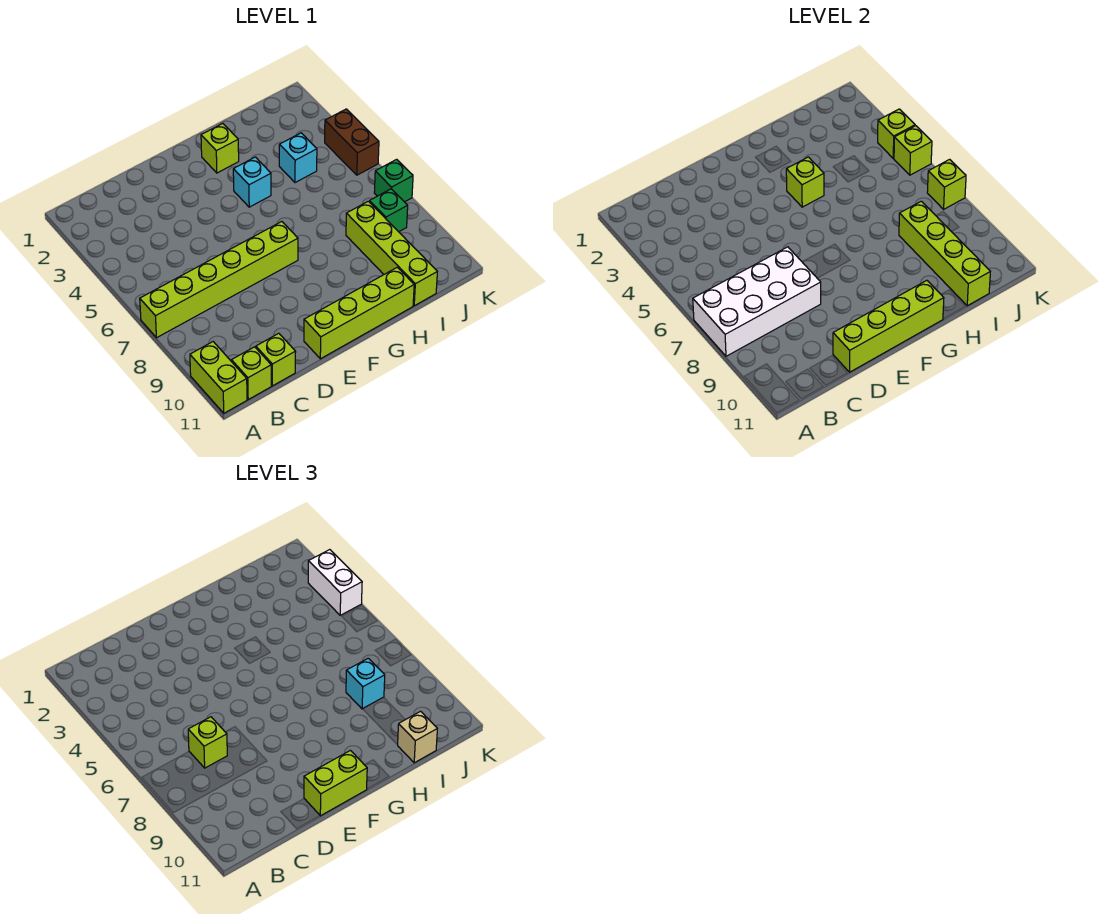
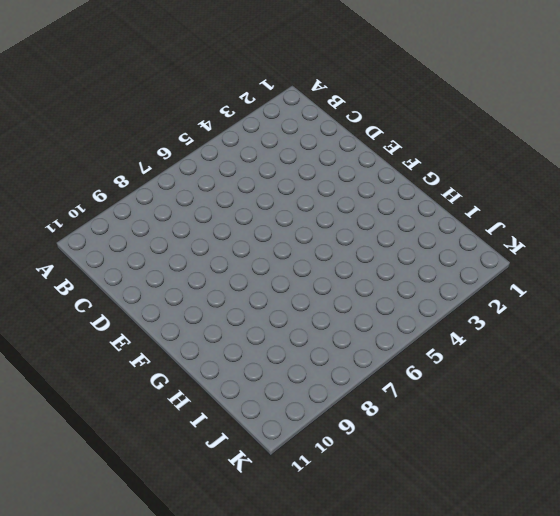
none -> lime brick A7:F7 level 1
none -> lime brick A10:A11 level 1
none -> lime brick B11 level 1

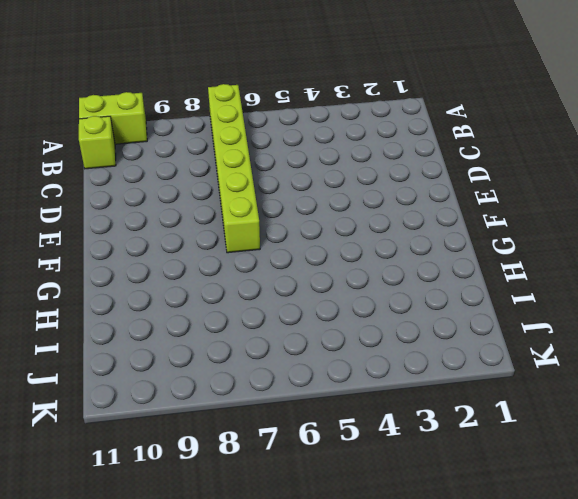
none -> lime brick C11 level 1
none -> lime brick E11:H11 level 1
none -> lime brick G2 level 1

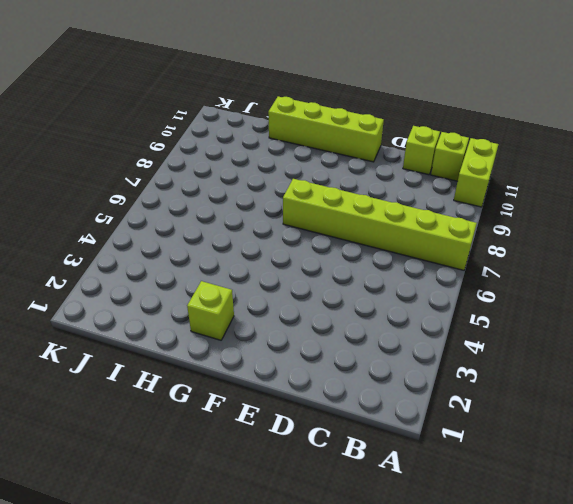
none -> cyan brick G4 level 1
none -> cyan brick I4 level 1
none -> lime brick I8:I11 level 1

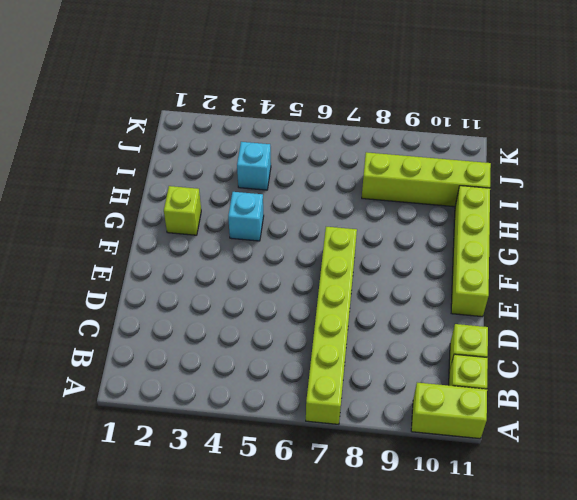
none -> green brick J8 level 1
none -> brown brick K4:K5 level 1
none -> green brick K7 level 1

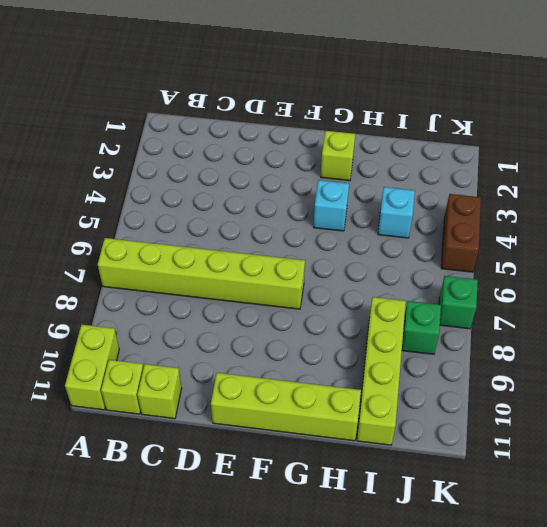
none -> white brick A7:D8 level 2
none -> lime brick D11:G11 level 2
none -> lime brick G4 level 2

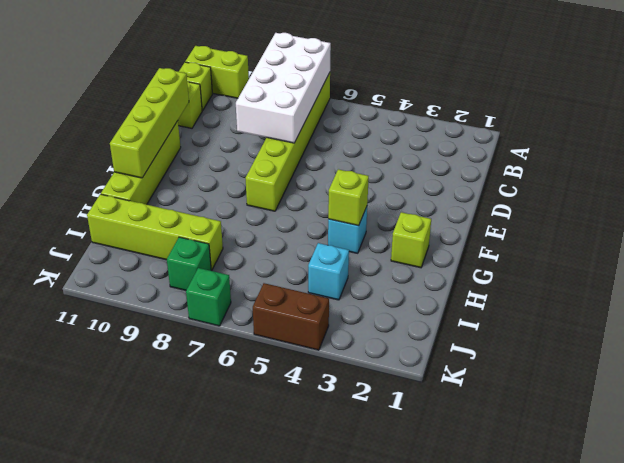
none -> lime brick I8:I11 level 2
none -> lime brick K4 level 2
none -> lime brick K5 level 2

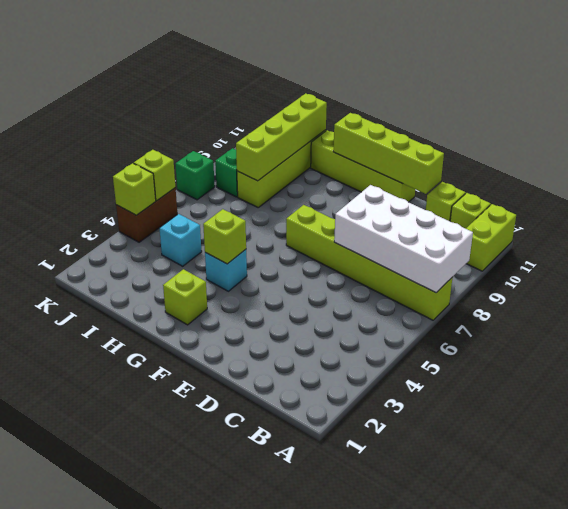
none -> lime brick K7 level 2
none -> lime brick C7 level 3
none -> lime brick E11:F11 level 3

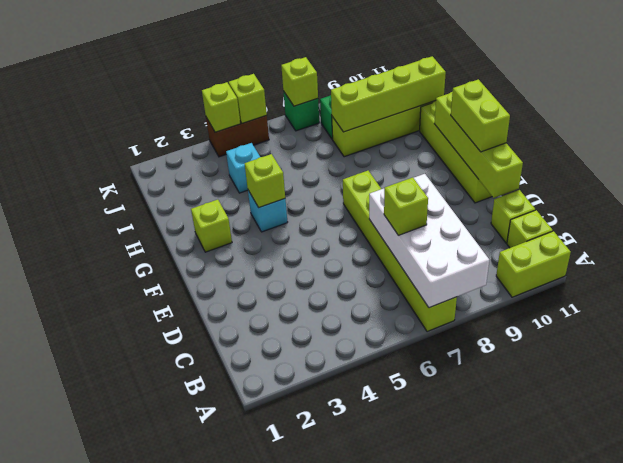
none -> cyan brick I8 level 3
none -> tan brick I11 level 3
none -> white brick K3:K4 level 3

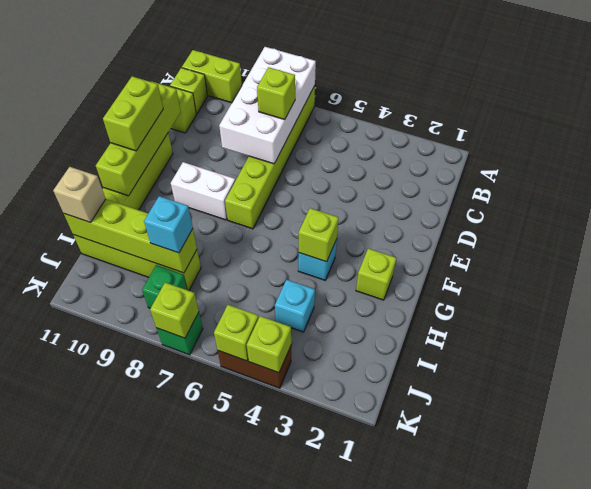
white brick F8:F9 level 1 -> white brick K3:K4 level 3

